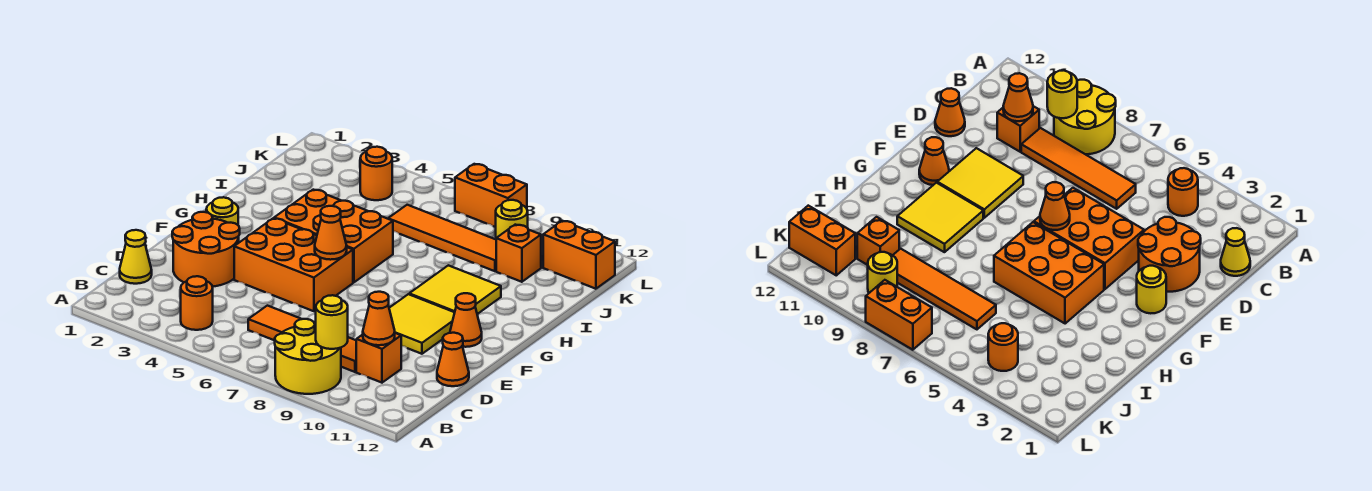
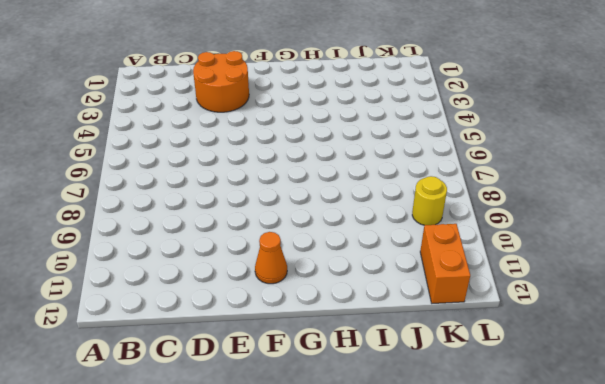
none -> yellow round brick A8:B9 level 1
none -> orange round brick B4 level 1
none -> yellow cone C1 level 1

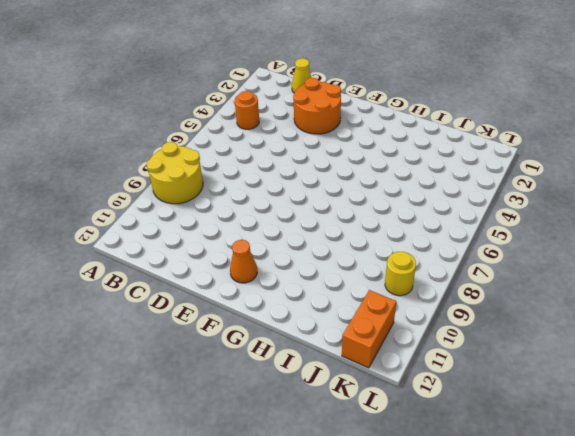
none -> orange tile C6:C9 level 1
none -> orange brick C10 level 1
none -> orange cone D12 level 1

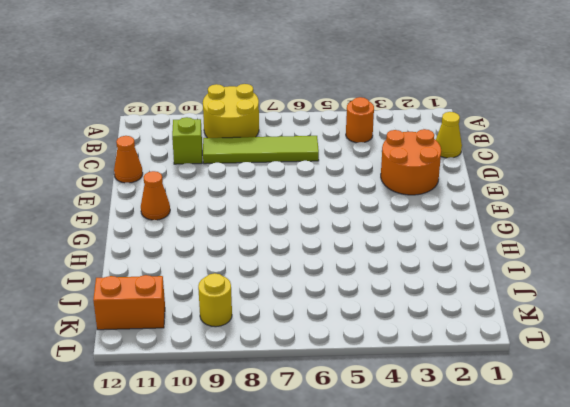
lime tile C6:C9 level 1 -> orange tile C6:C9 level 1
lime brick C10 level 1 -> orange brick C10 level 1
none -> orange brick E4:F6 level 1
none -> yellow tile E9:F10 level 1
none -> yellow round brick F2 level 1

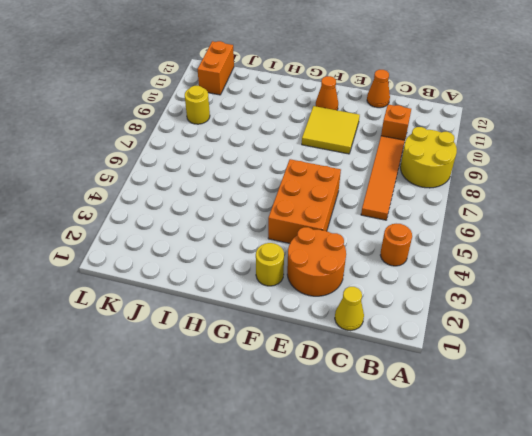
none -> orange brick G4:H6 level 1
none -> yellow tile G9:H10 level 1
none -> orange tile J6:J9 level 1

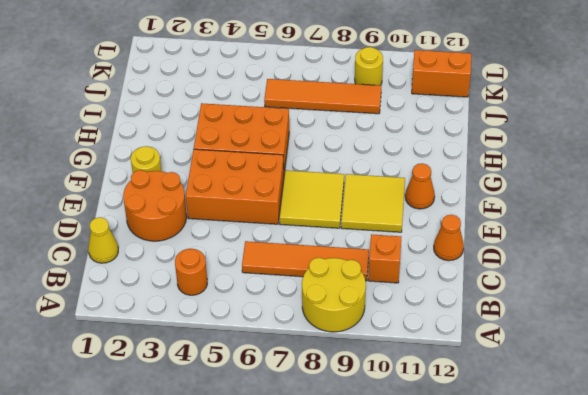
yellow tile E7:F8 level 1 -> yellow tile G9:H10 level 1
none -> orange brick J10 level 1
none -> orange round brick K4 level 1
none -> orange brick L7:L8 level 1

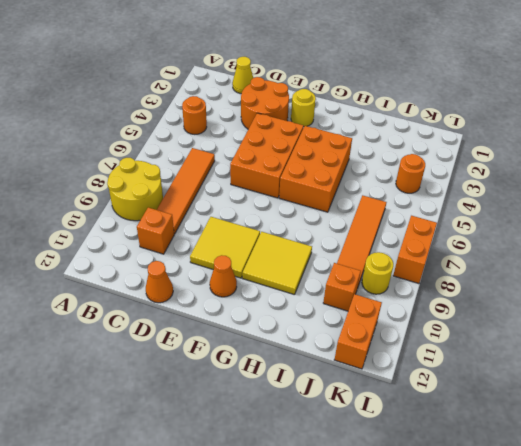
none -> yellow round brick B9 level 2
none -> orange cone C10 level 2
none -> orange cone F6 level 2

